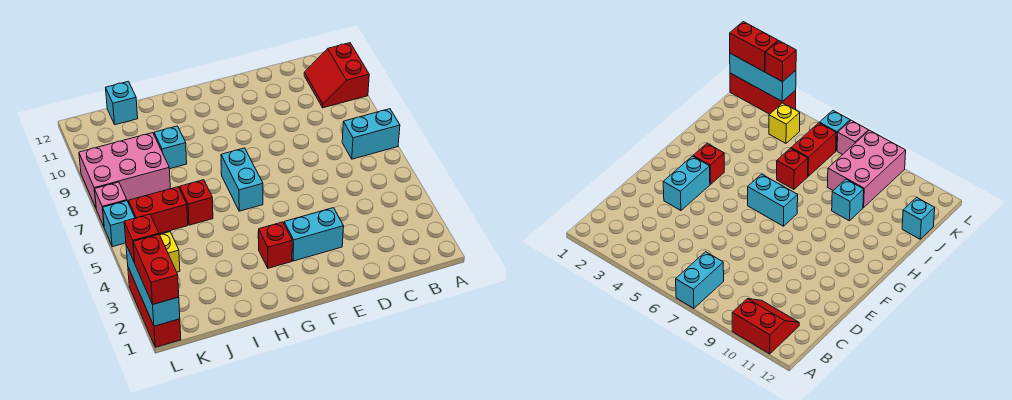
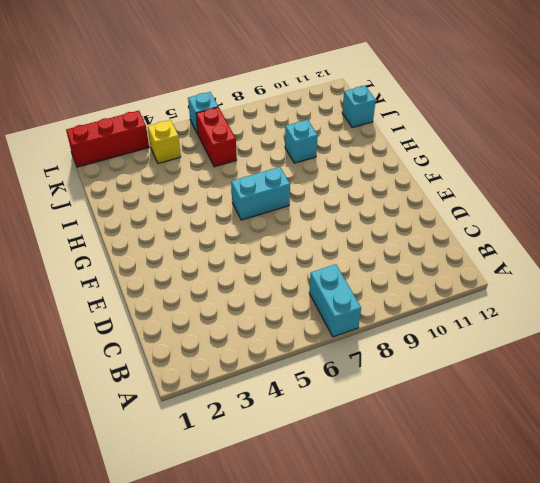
none -> red slope A10:B11 level 1 top A
none -> cyan brick E3:F3 level 1
none -> red brick G3 level 1

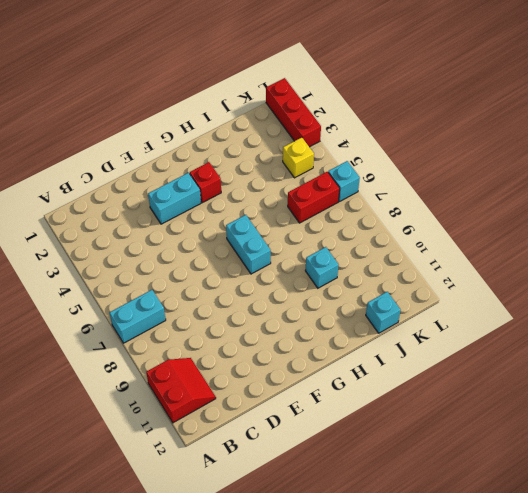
none -> red brick I6 level 1
none -> pink brick J8:L9 level 1
none -> pink brick L7 level 1

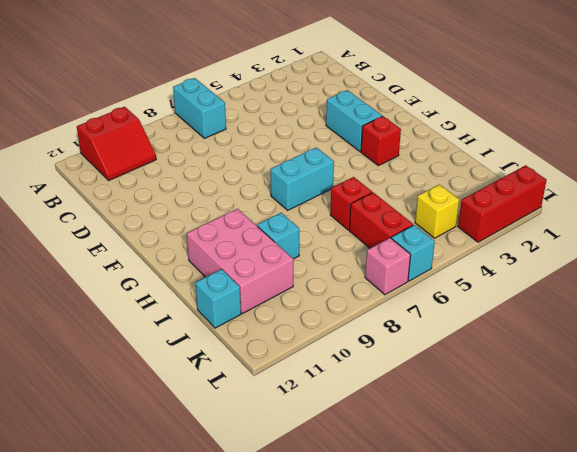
pink brick H10:J11 level 1 -> pink brick J8:L9 level 1
none -> cyan brick L1:L3 level 2
none -> red brick L1:L2 level 3
none -> red brick L3 level 3

